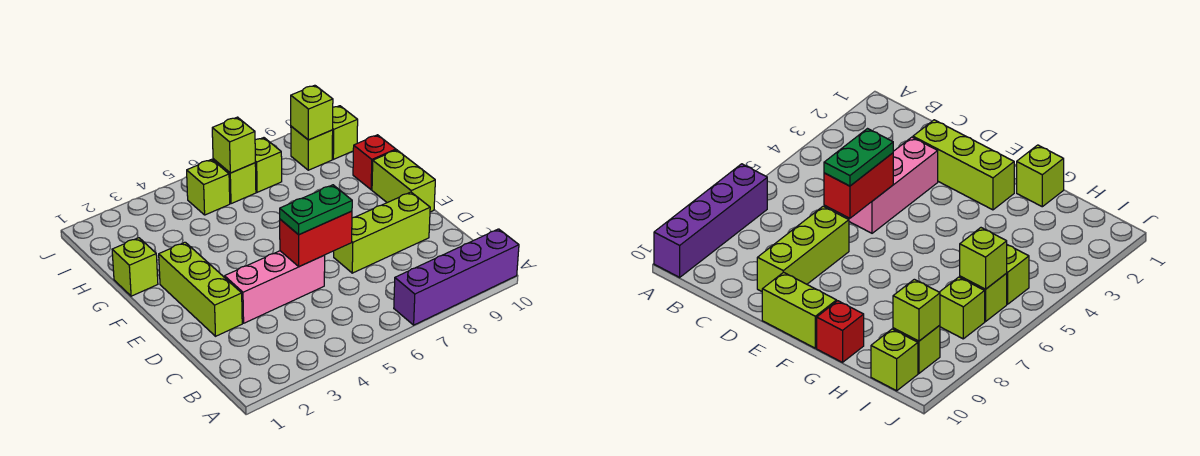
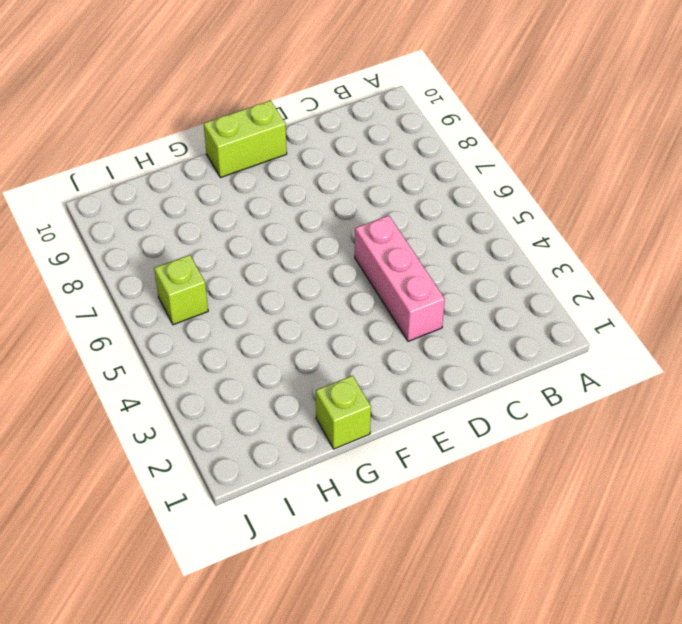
none -> purple brick A7:A10 level 1
none -> lime brick D2:F2 level 1
none -> lime brick D7:D9 level 1

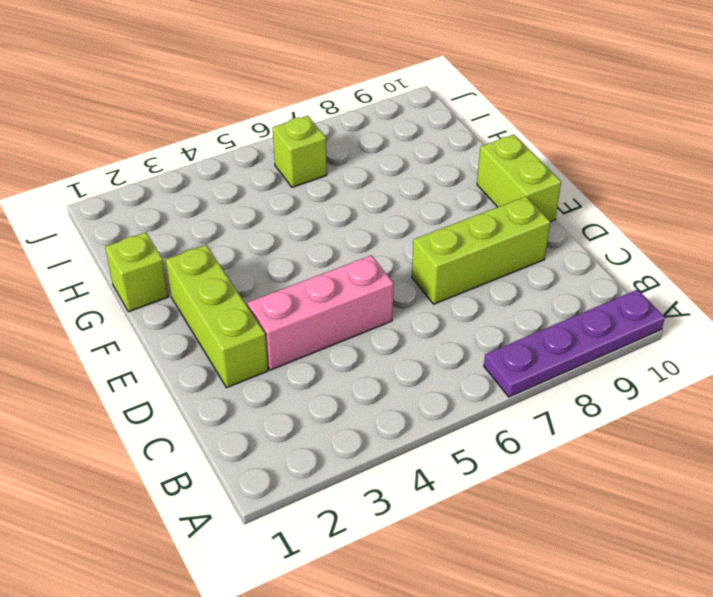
purple plate A7:A10 level 1 -> purple brick A7:A10 level 1
none -> red brick G10 level 1
none -> lime brick I5 level 1
none -> lime brick I7 level 1

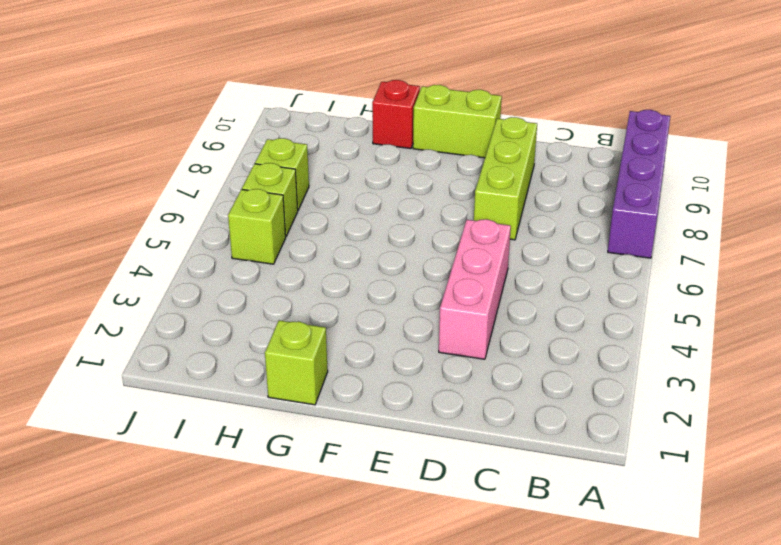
none -> lime brick D2:F2 level 1
none -> lime brick I9 level 1
none -> lime brick I10 level 1

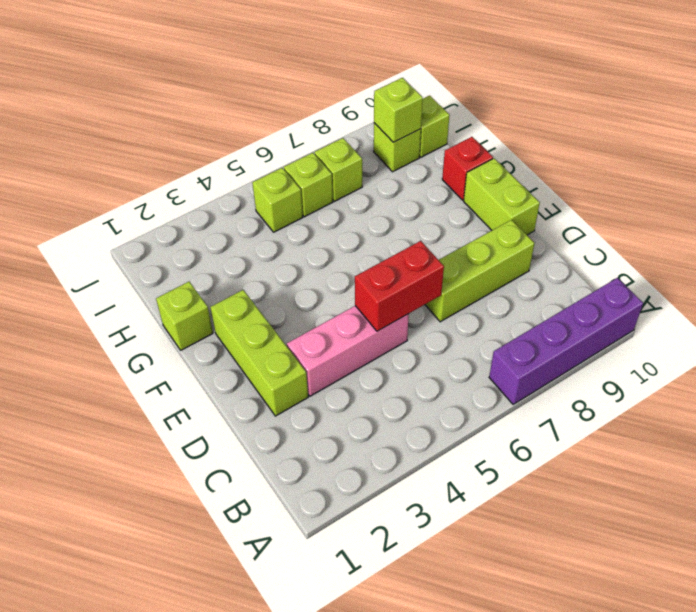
none -> lime brick I6 level 2
none -> green plate D5:D6 level 3

